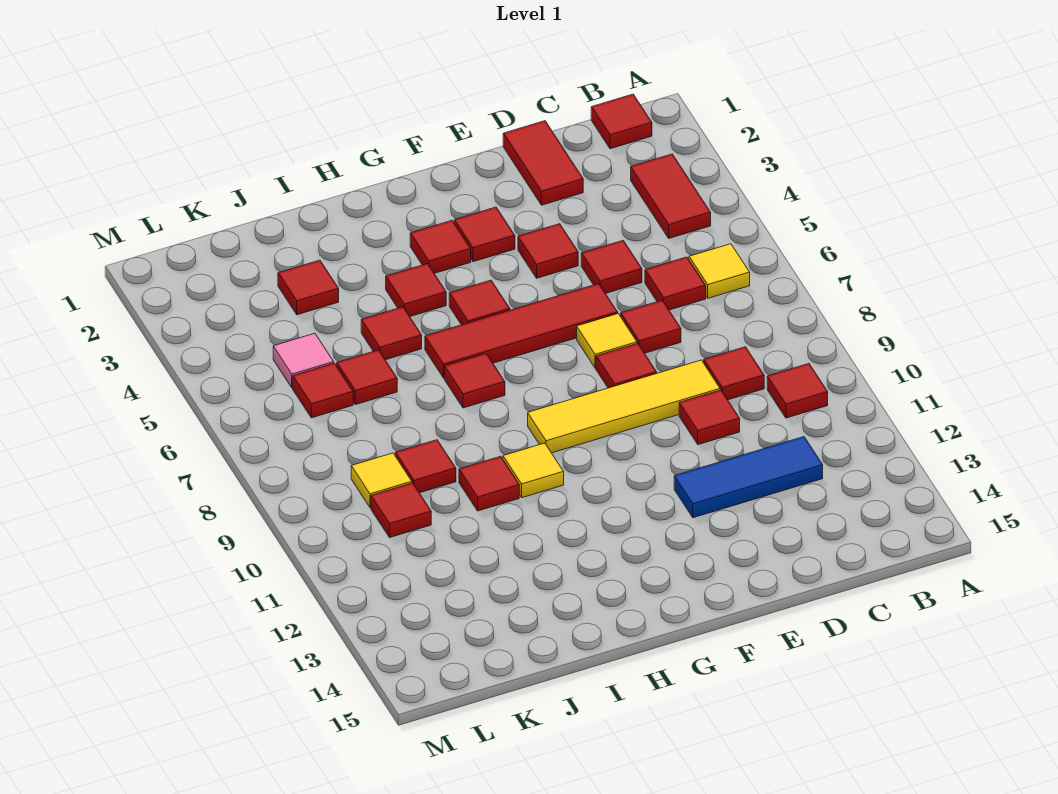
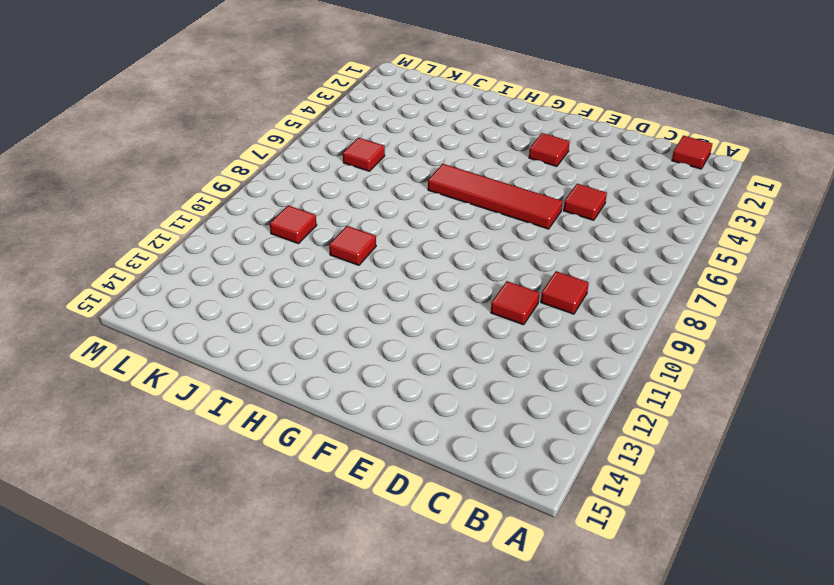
none -> red tile B3:B4 level 1
none -> yellow tile B6 level 1
none -> red tile B10 level 1
none -> red tile C6 level 1

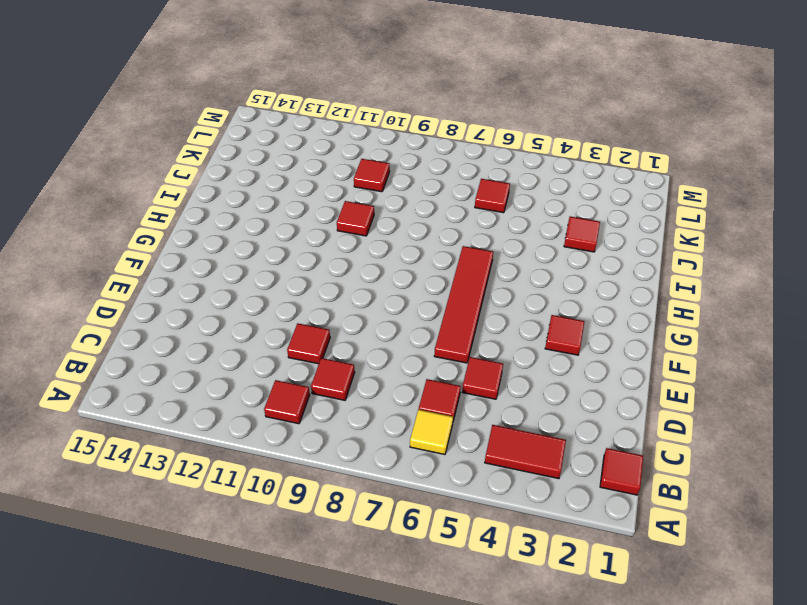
none -> blue tile C12:E12 level 1
none -> red tile D1:D2 level 1
none -> red tile D7 level 1
none -> yellow tile D9:G9 level 1

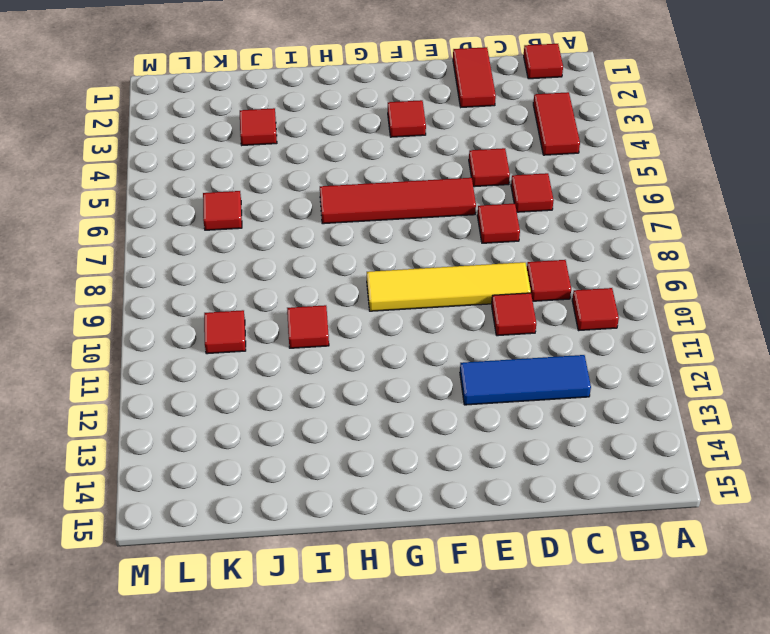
none -> yellow tile B6 level 1
none -> red tile E4 level 1
none -> yellow tile E7 level 1
none -> red tile E8 level 1

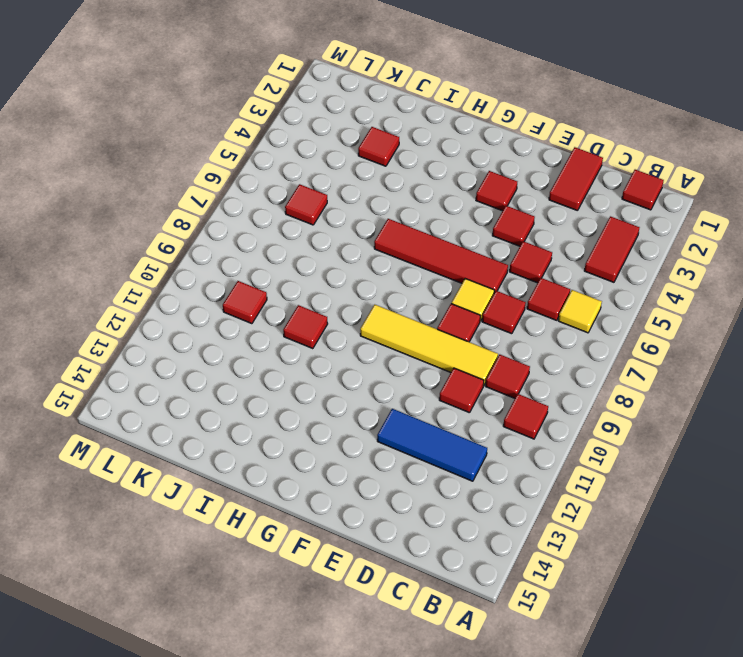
none -> red tile G3 level 1
none -> red tile G5 level 1
none -> red tile H4 level 1
none -> red tile H7 level 1

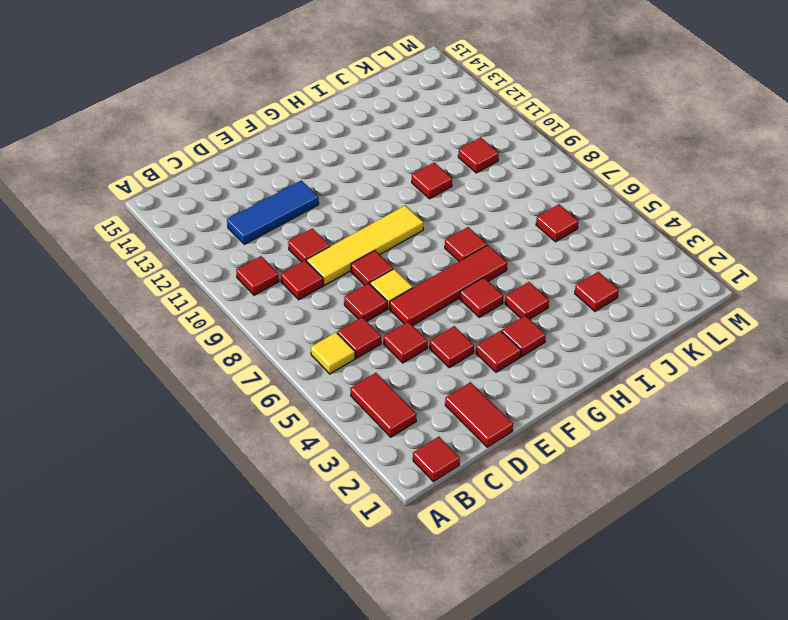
none -> yellow tile H10 level 1
none -> red tile I5 level 1
none -> red tile J6 level 1
none -> red tile J9 level 1

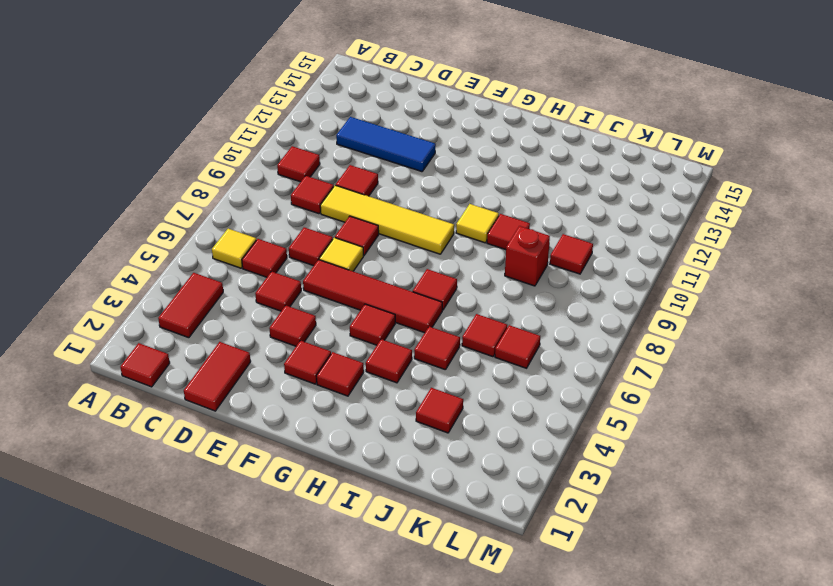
red brick J9 level 1 -> red tile J9 level 1
none -> pink tile K5 level 1
none -> yellow tile K9 level 1

